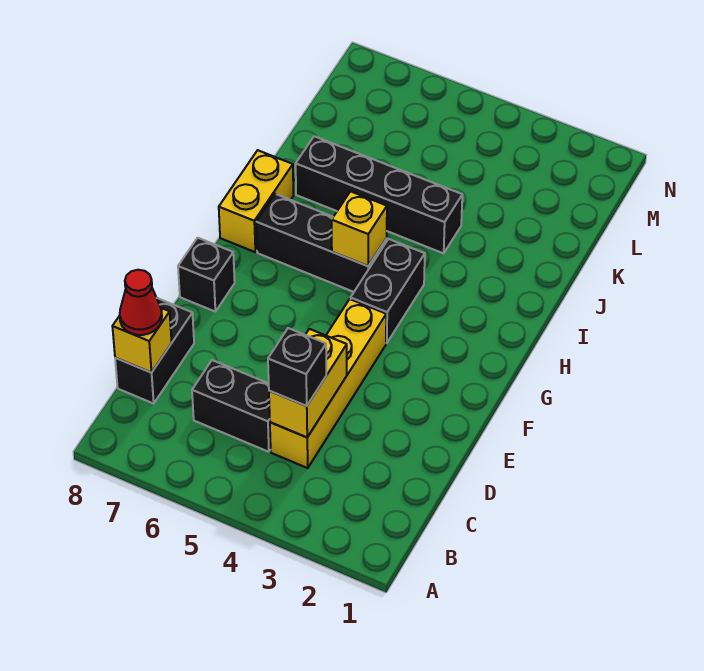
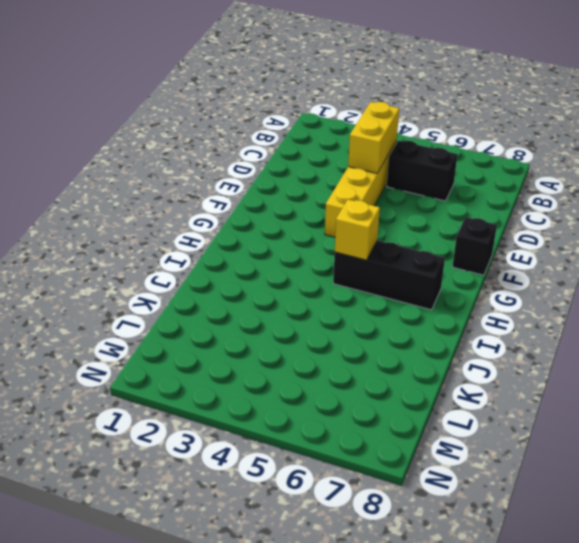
none -> black brick C8:D8 level 1
none -> black brick G4:H4 level 1
none -> yellow brick H8:I8 level 1

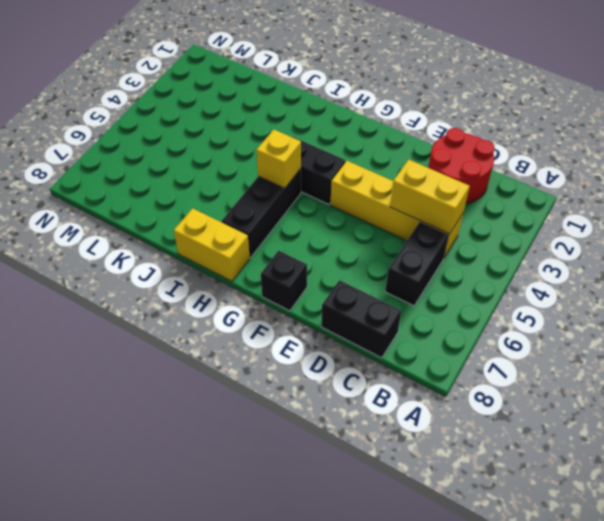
red round brick C1:D2 level 1 -> none
none -> black brick J4:J7 level 1
none -> yellow brick C8 level 2
none -> black brick C4 level 3

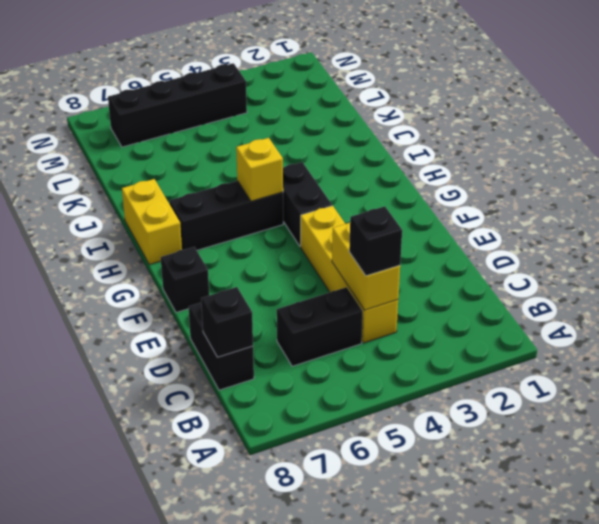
black brick C8 level 2 -> yellow brick C8 level 2
black brick M4:M7 level 1 -> black brick J4:J7 level 1
none -> red cone C8 level 3

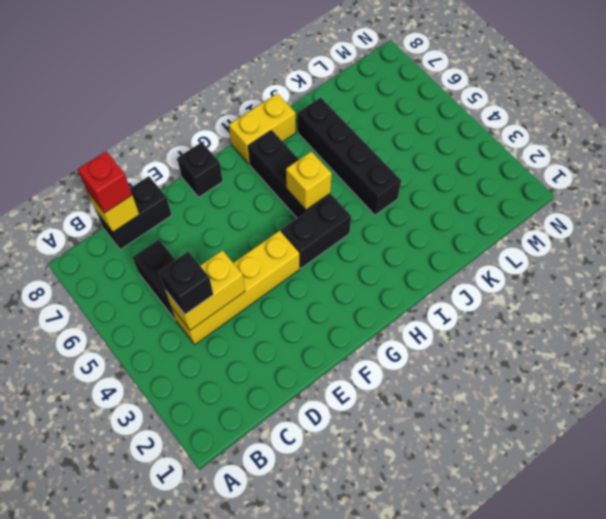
red brick C8 level 3 -> red cone C8 level 3

